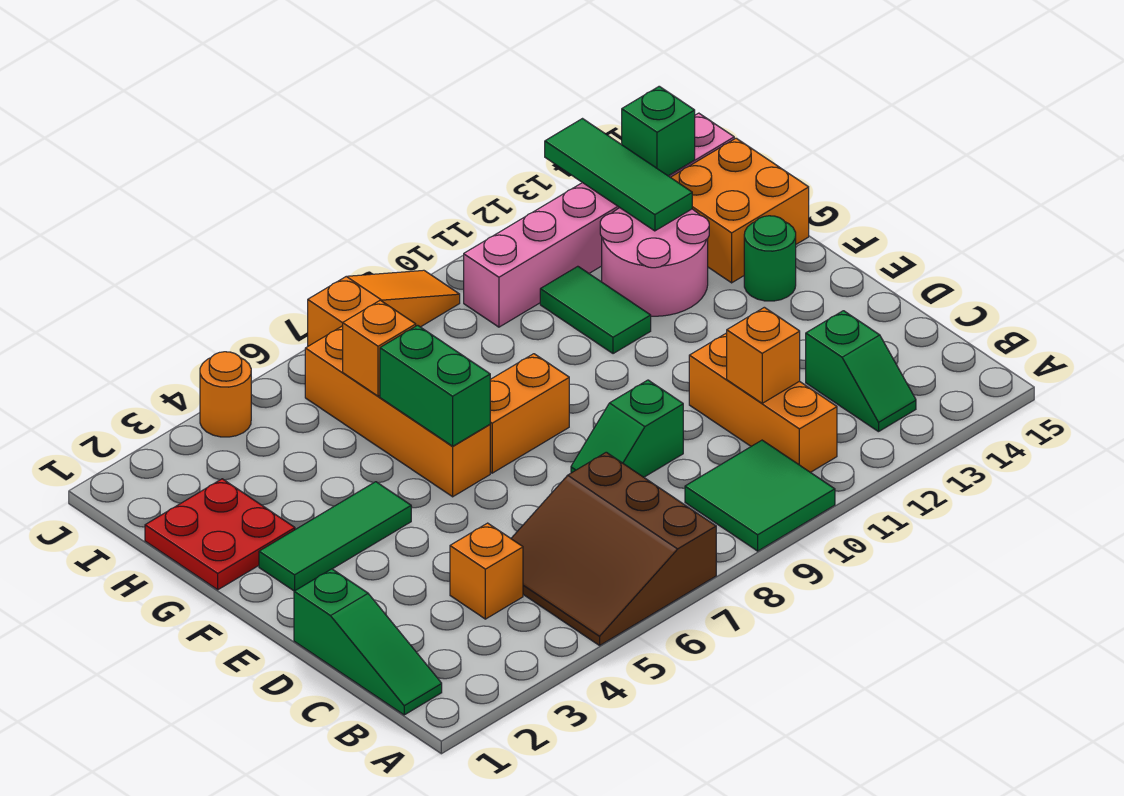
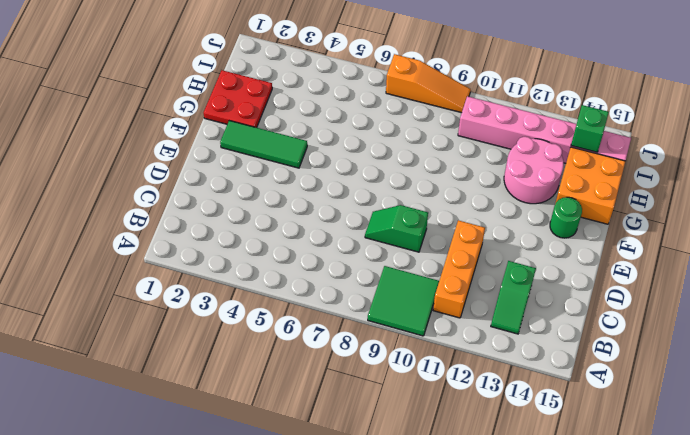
none -> brown slope A5:C7 level 1 top 7
none -> green slope B1:D1 level 1 top D
none -> orange brick C4 level 1

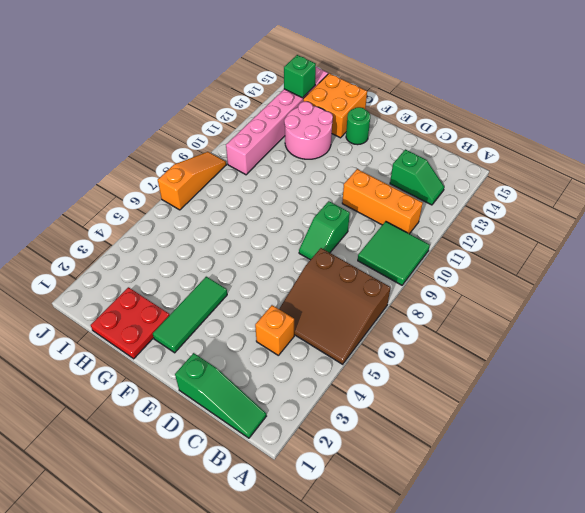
none -> orange brick F6:I6 level 1
none -> orange brick F7:F8 level 1
none -> green tile G11:H11 level 1

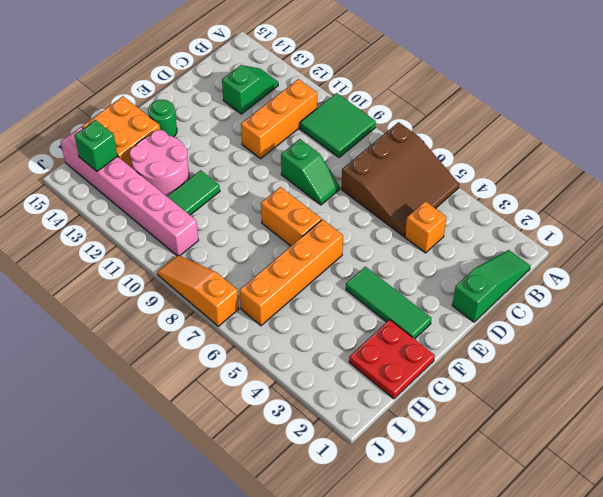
none -> orange round brick J4 level 1
none -> orange brick C11 level 2
none -> green brick F6:G6 level 2

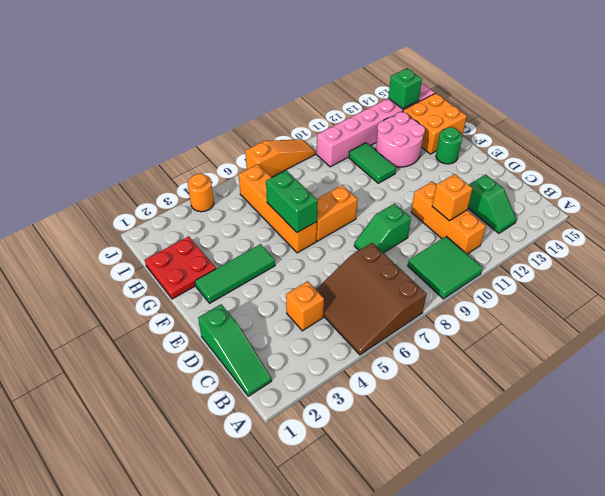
none -> orange brick H6 level 2
none -> green tile H13:J13 level 2

